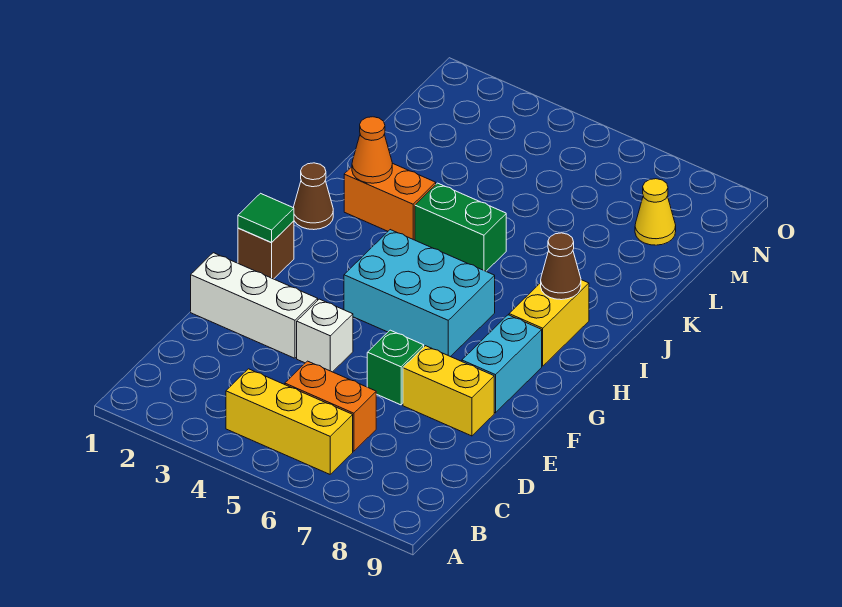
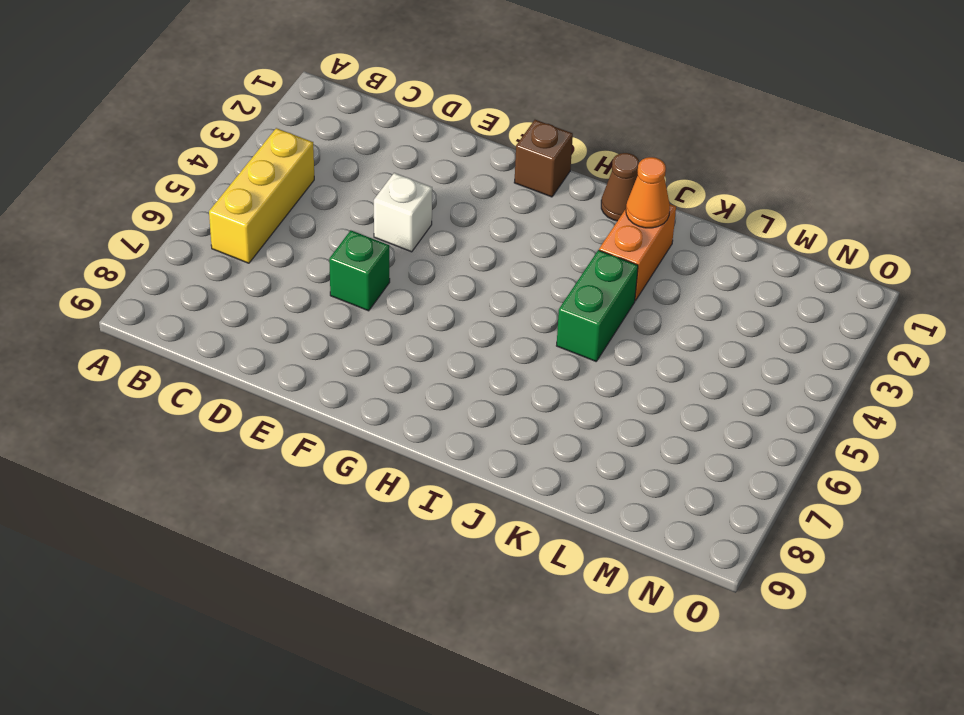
none -> orange brick C5:C6 level 1
none -> white brick E1:E3 level 1
none -> yellow brick E7:E8 level 1

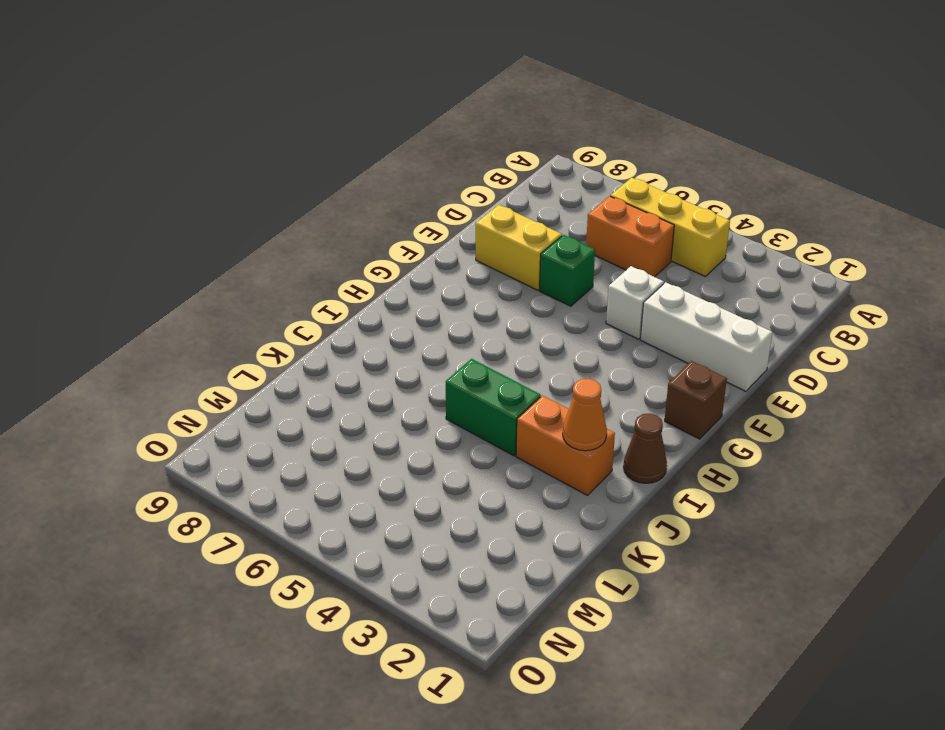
none -> cyan brick F8:G8 level 1
none -> cyan brick G4:H6 level 1
none -> yellow brick H8:I8 level 1

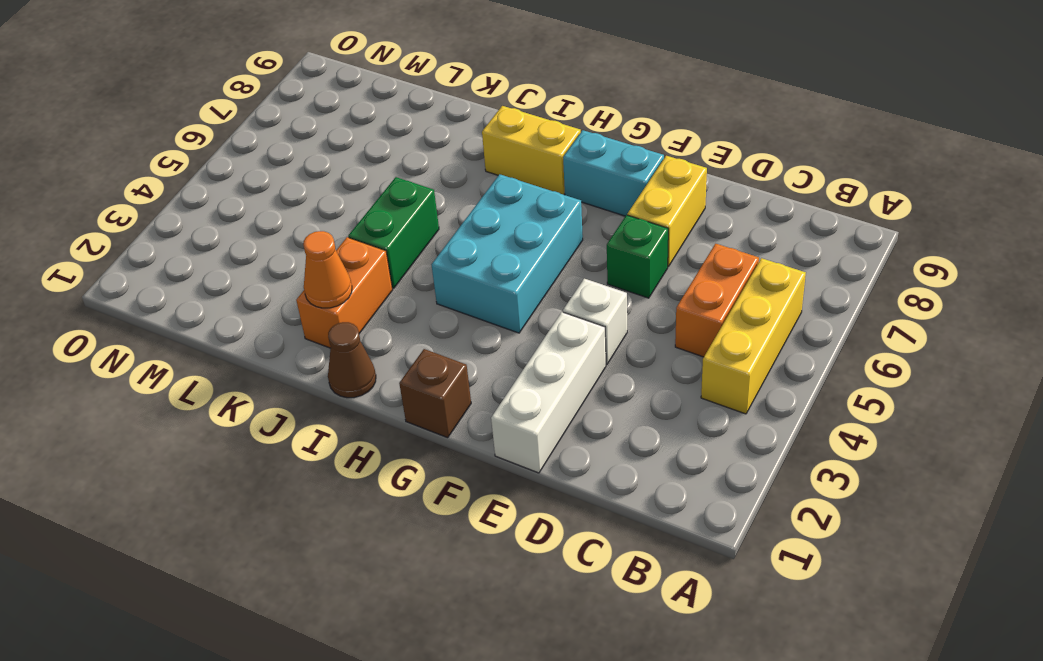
none -> yellow cone M8 level 1
none -> green tile G1 level 2
none -> brown cone I8 level 2

